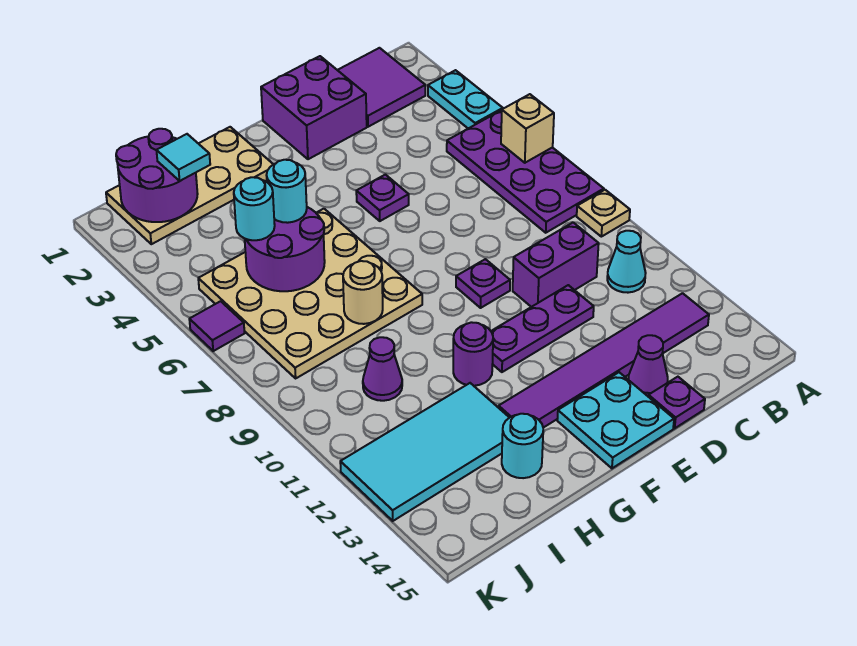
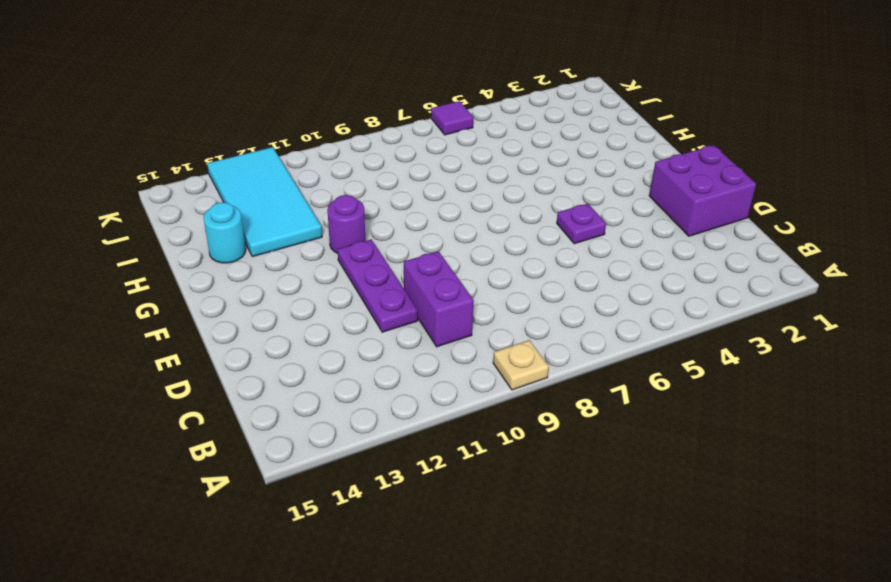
none -> cyan plate A3:A4 level 1
none -> purple plate A5:B8 level 1
none -> purple tile B1:C2 level 1

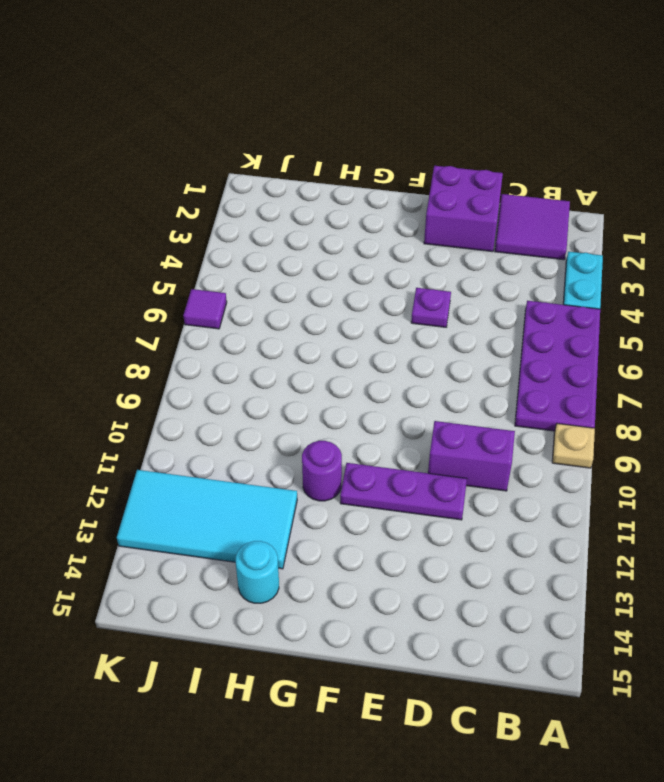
none -> cyan cone B11 level 1
none -> purple tile B13:G13 level 1
none -> purple cone D14 level 1

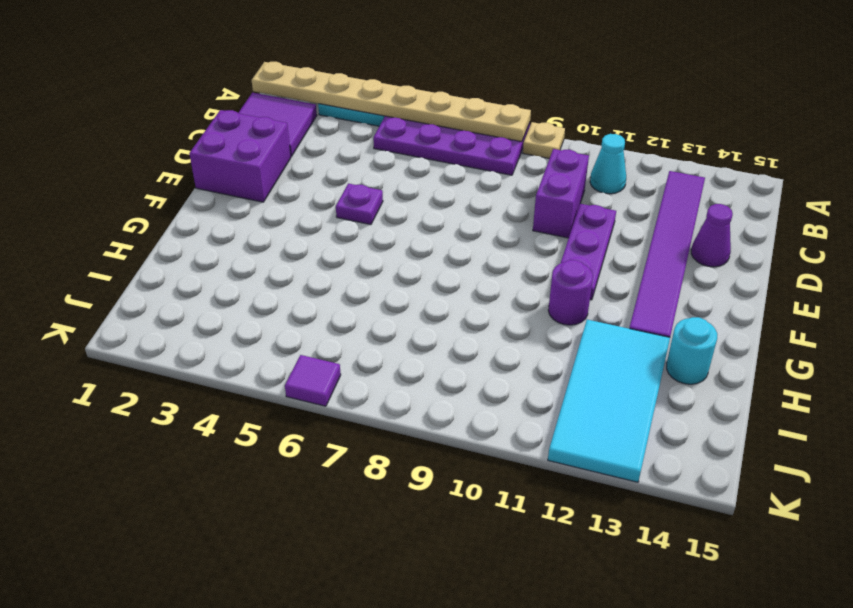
tan plate A1:A8 level 2 -> tan brick A6 level 2
none -> purple plate D15 level 1
none -> purple plate E9 level 1
none -> cyan plate E14:F15 level 1

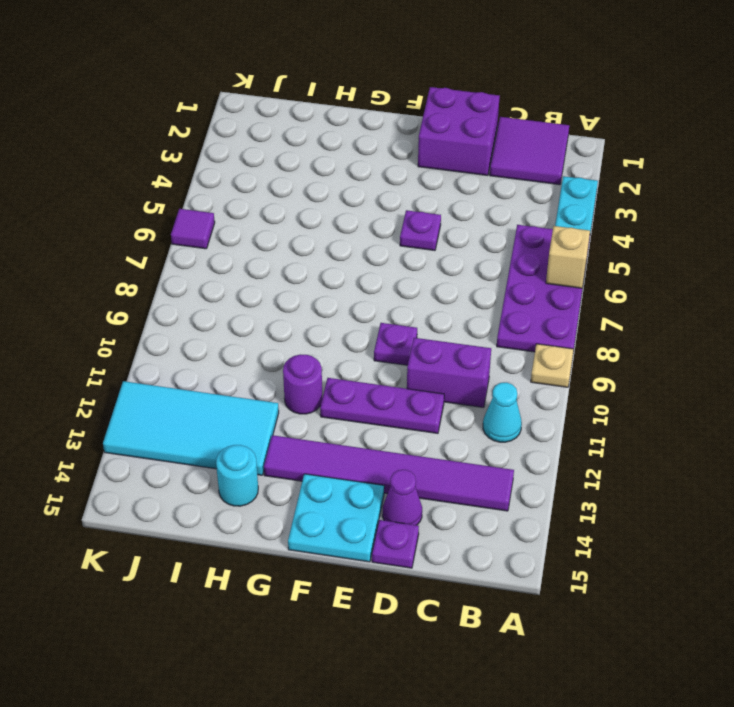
none -> tan plate G1:J2 level 1
none -> tan plate G5:J8 level 1
none -> purple cone I10 level 1

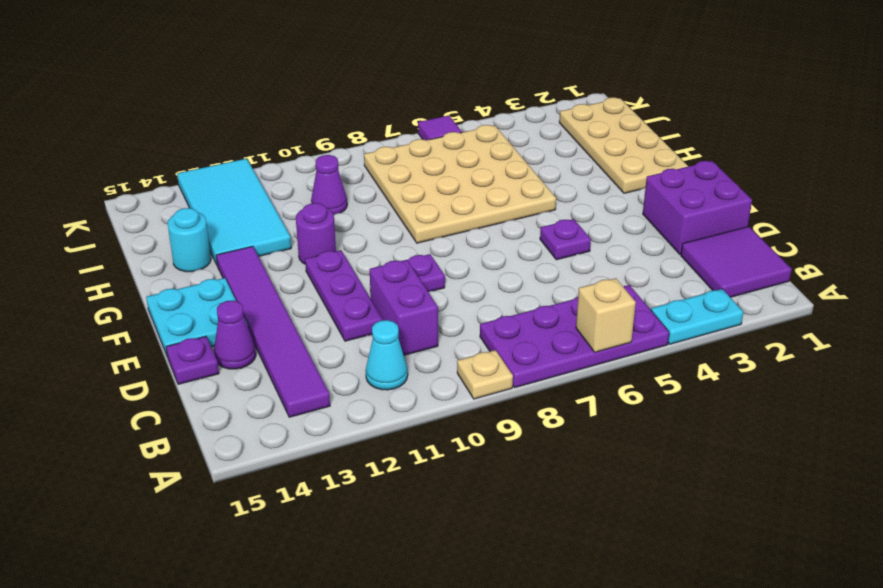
none -> purple round brick H5:I6 level 2
none -> tan round brick H8 level 2
none -> purple round brick I1:J2 level 2

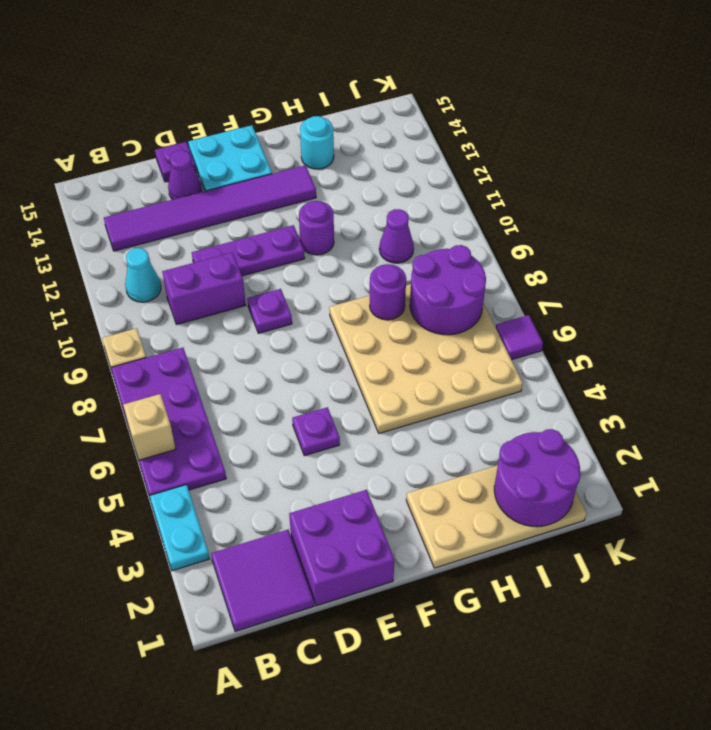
purple round brick H8 level 2 -> tan round brick H8 level 2
purple round brick I7:J8 level 2 -> purple round brick H5:I6 level 2
none -> cyan tile H12:K13 level 1
none -> cyan round brick H5 level 3
none -> cyan tile I2 level 3

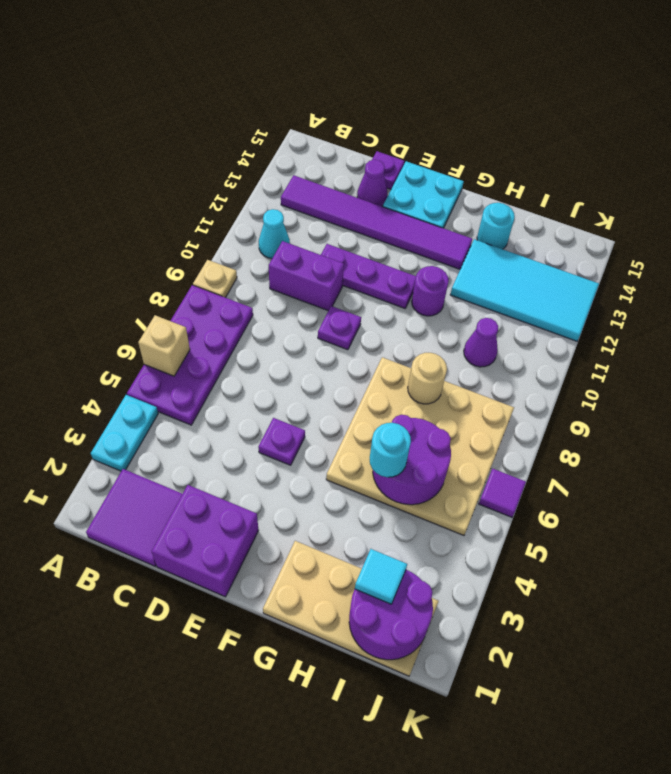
none -> cyan round brick I5 level 3

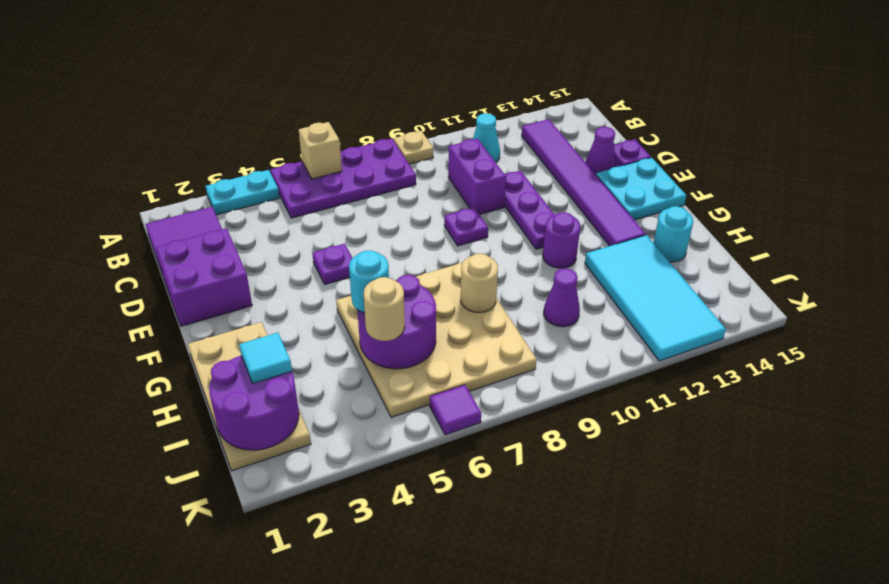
tan round brick I5 level 3 -> cyan round brick I5 level 3

